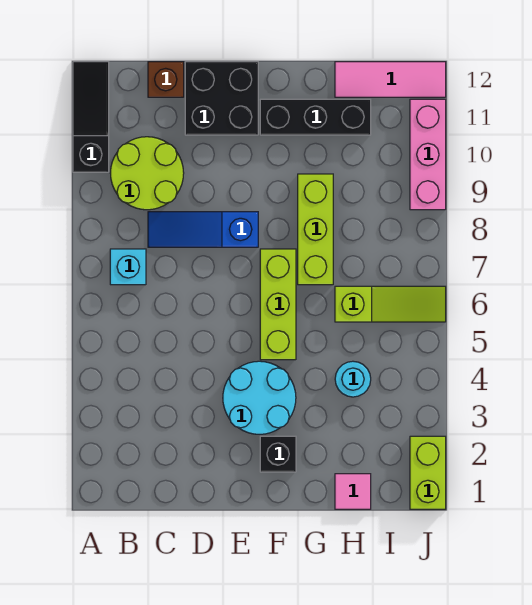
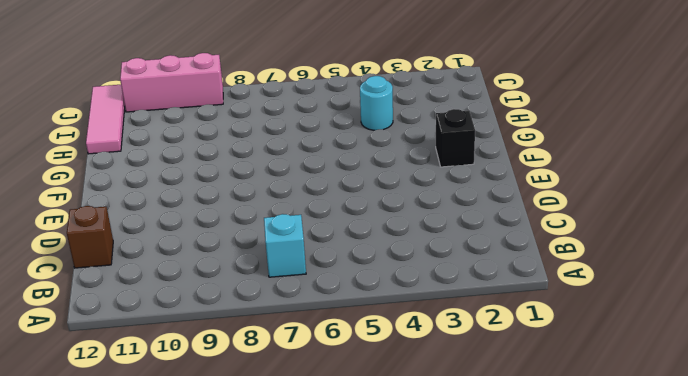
none -> black slope A10:A12 level 1 top 10
none -> lime round brick B9:C10 level 1
none -> blue slope C8:E8 level 1 top E

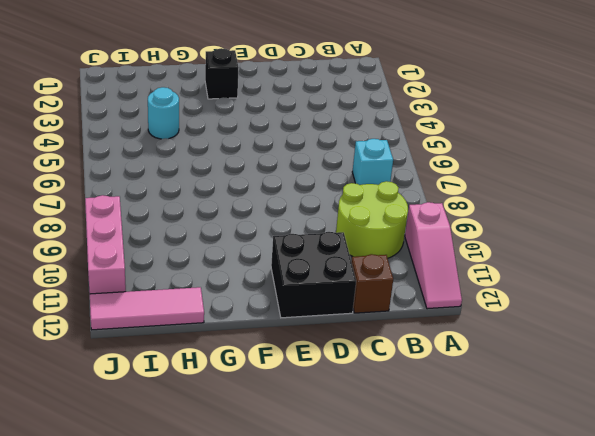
pink slope A10:A12 level 1 top 10 -> black slope A10:A12 level 1 top 10
none -> blue slope C8:E8 level 1 top E
none -> cyan round brick E3:F4 level 1
none -> lime brick F5:F7 level 1

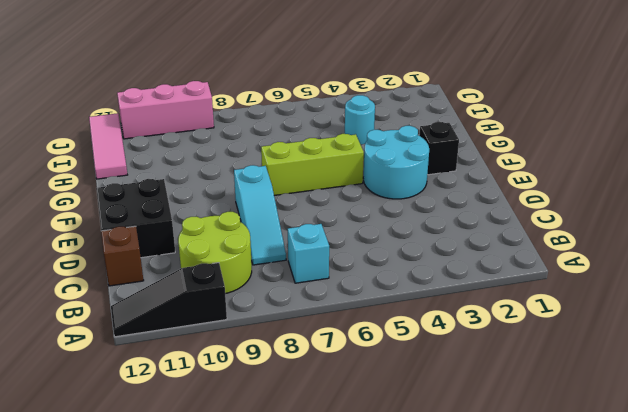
cyan slope C8:E8 level 1 top E -> blue slope C8:E8 level 1 top E
none -> black brick F11:H11 level 1
none -> lime brick G7:G9 level 1
none -> pink tile H1 level 1

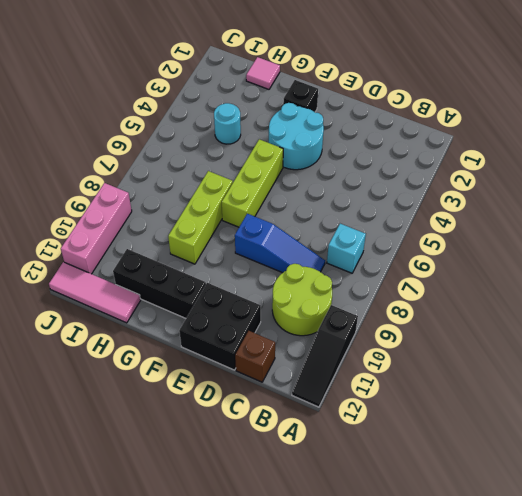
none -> lime slope H6:J6 level 1 top H
none -> lime brick J1:J2 level 1

